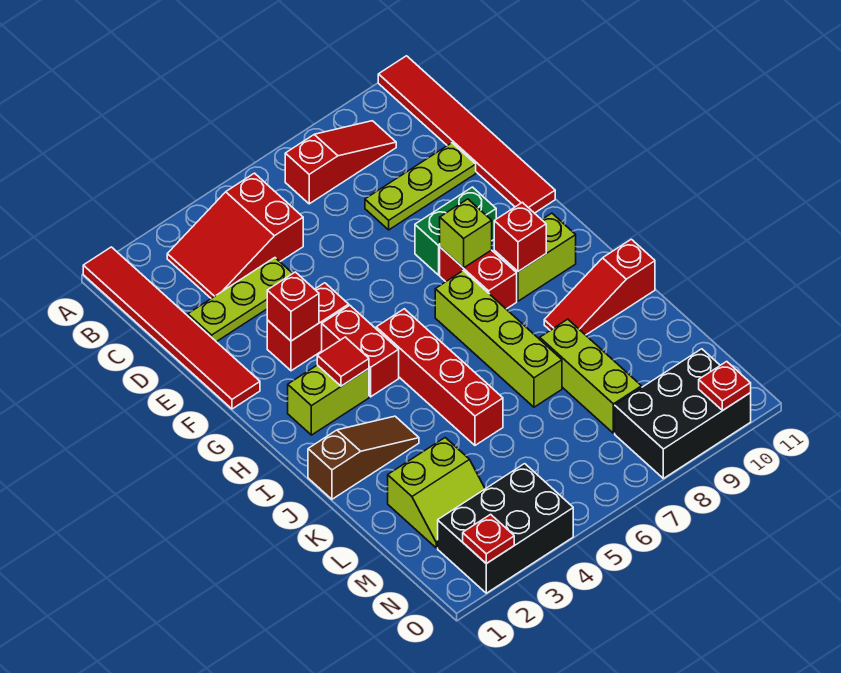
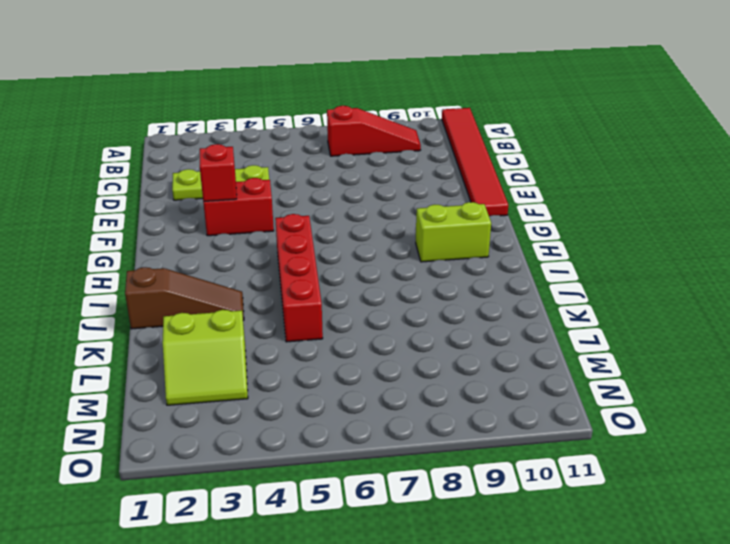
none -> red tile A1:F1 level 1
none -> red slope B3:C5 level 1 top 5
none -> lime plate D8:D10 level 1

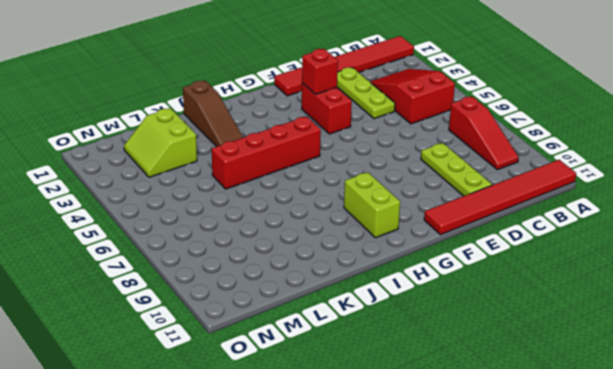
none -> green brick F8:F9 level 1
none -> red brick G4:H4 level 1
none -> red brick G8:H8 level 1

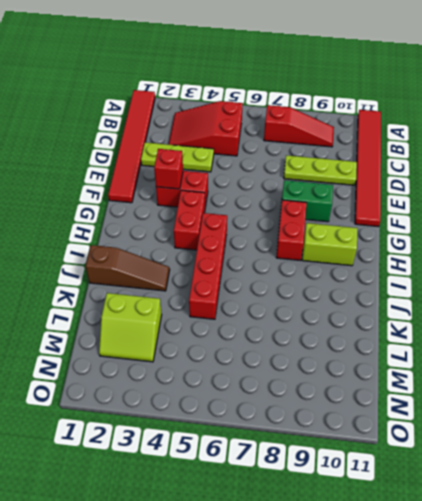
none -> lime brick H2:H3 level 1
none -> lime brick H7:K7 level 1
none -> red slope J9:J11 level 1 top 11

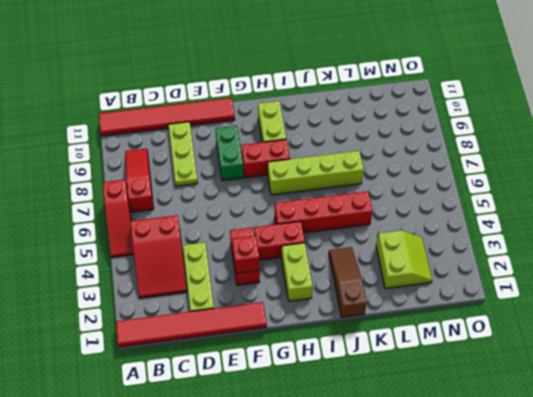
red slope A5:A7 level 1 top 7 -> red slope J9:J11 level 1 top 11
none -> lime brick K8:M8 level 1
none -> black brick N2:O4 level 1
none -> black brick N8:O10 level 1

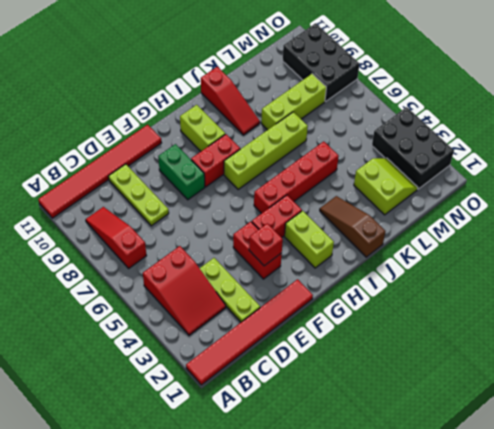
none -> lime brick G8 level 2
none -> red tile H3 level 2
none -> red brick H9 level 2

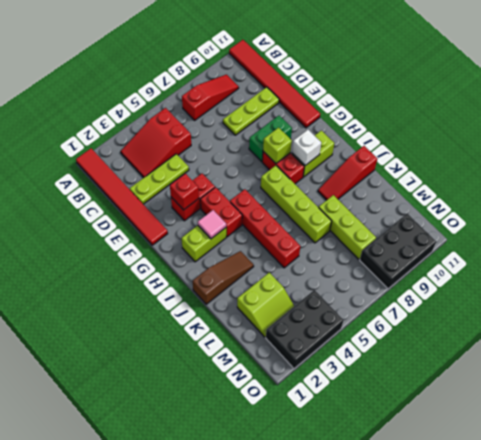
pink tile H3 level 2 -> red tile H3 level 2
white brick H9 level 2 -> red brick H9 level 2
none -> red plate O2 level 2
none -> red plate O10 level 2

